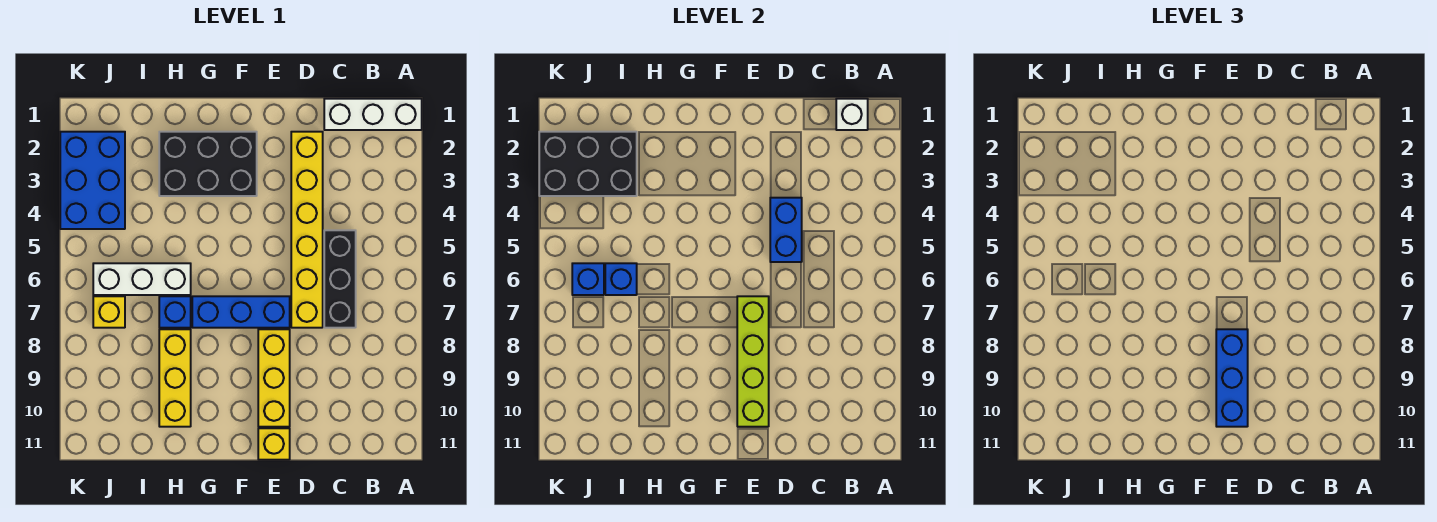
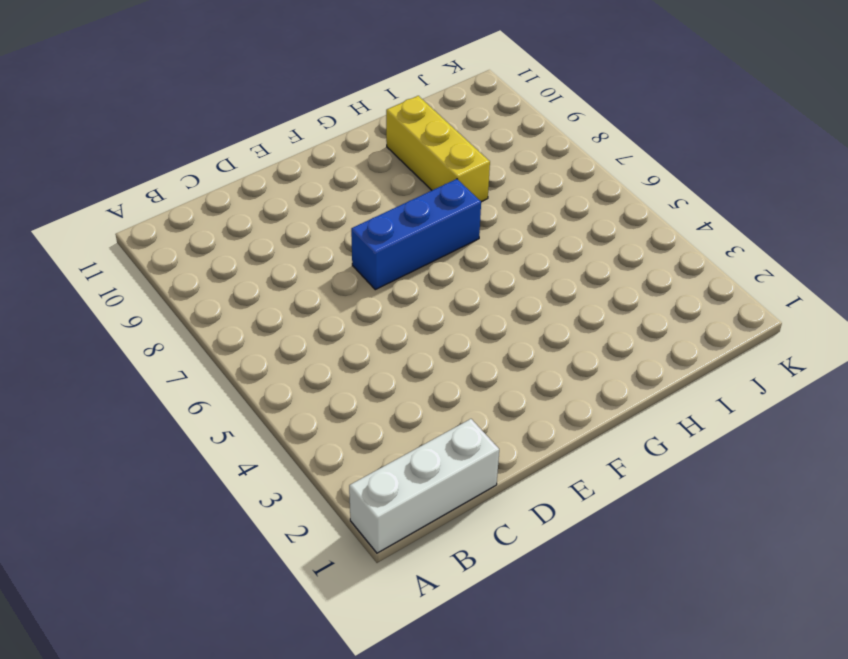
none -> black brick C5:C7 level 1
none -> yellow brick D2:D7 level 1
none -> yellow brick E8:E10 level 1

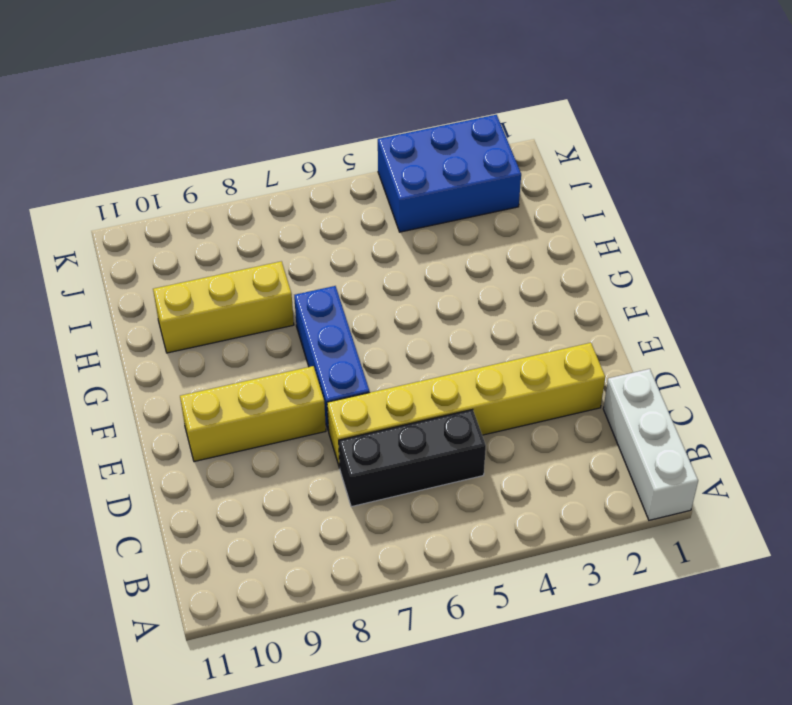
none -> yellow brick E11 level 1
none -> black brick F2:H3 level 1
none -> white brick H6:J6 level 1

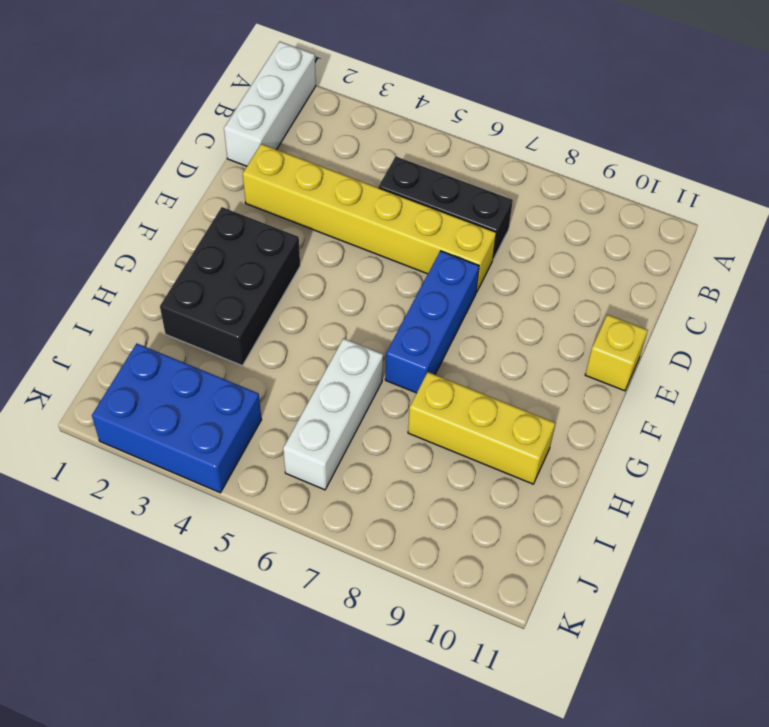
none -> yellow brick E8:E10 level 1
none -> blue brick H7 level 1
none -> yellow brick J7 level 1

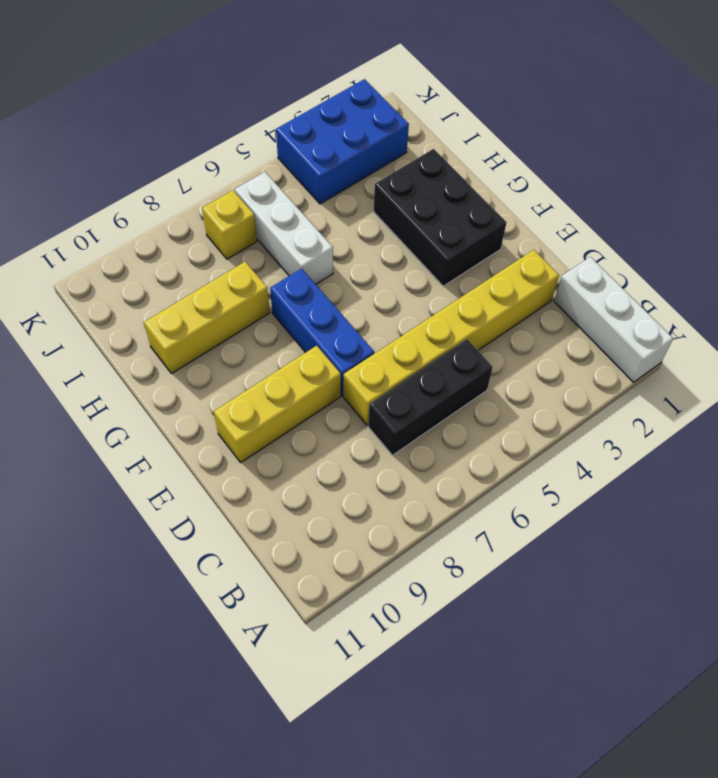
none -> yellow brick E11 level 1
none -> blue brick H7 level 1
none -> white brick B1 level 2

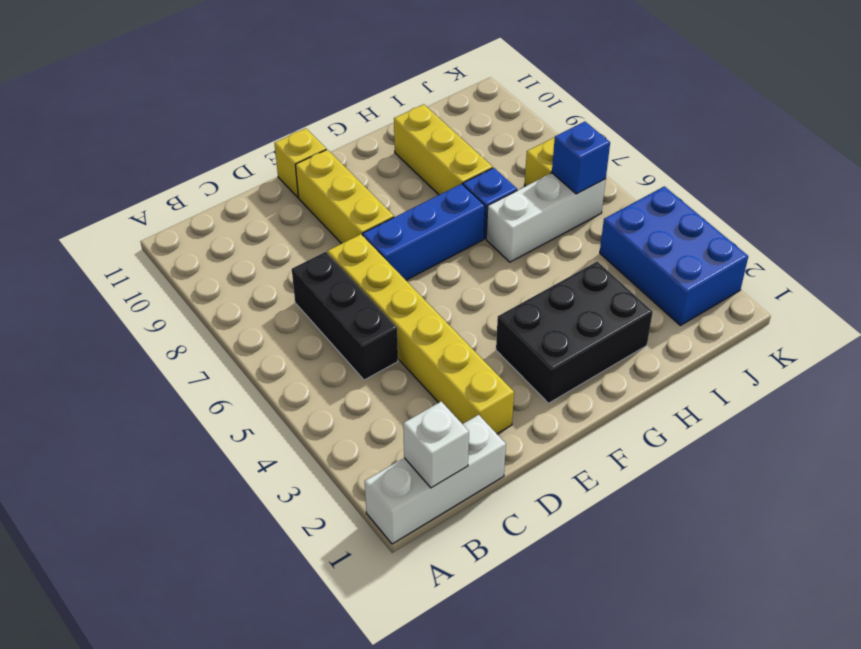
none -> blue brick D4:D5 level 2
none -> lime brick E7:E10 level 2
none -> black brick I2:K3 level 2

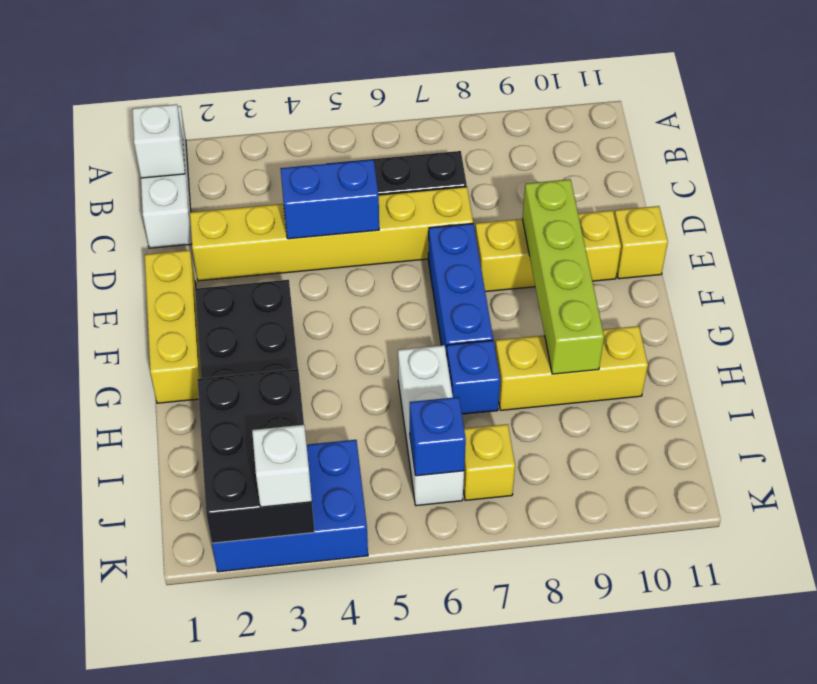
yellow brick E1:G1 level 1 -> none
lime brick E9:H9 level 2 -> lime brick E7:E10 level 2
white brick K3 level 3 -> none
none -> blue brick I6 level 2
none -> blue brick E8:E10 level 3

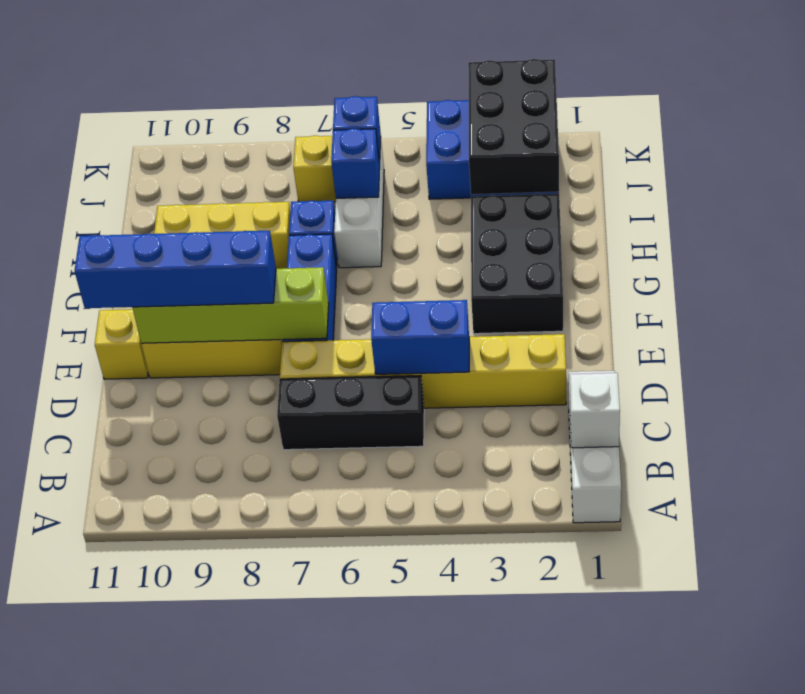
blue brick E8:E11 level 3 -> blue brick E8:E10 level 3

